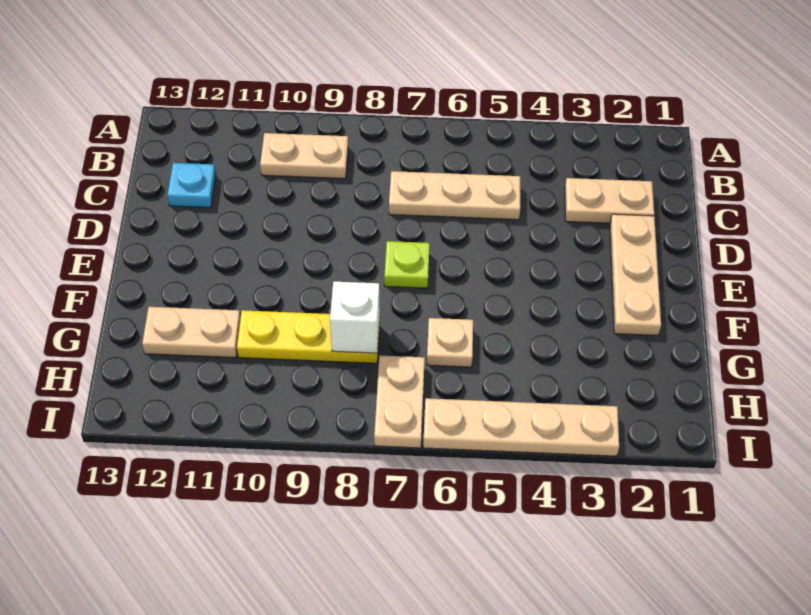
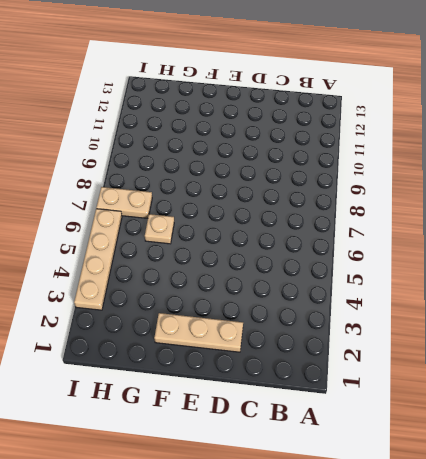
none -> tan plate B9:B10 level 1
none -> tan plate C2:C3 level 1
none -> tan plate C5:C7 level 1

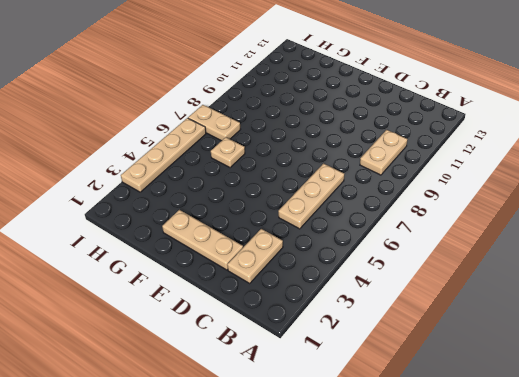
none -> cyan plate C12 level 1
none -> lime plate E7 level 1
none -> yellow plate G8:G10 level 1

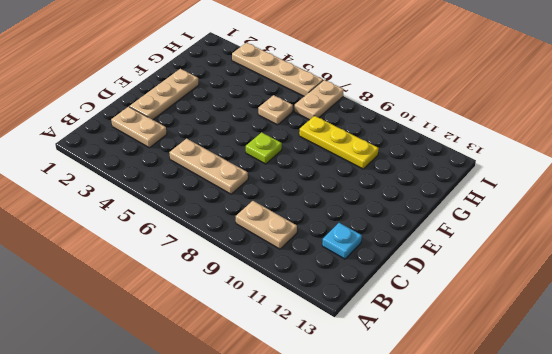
none -> tan plate G11:G12 level 1
none -> white brick G8 level 2

